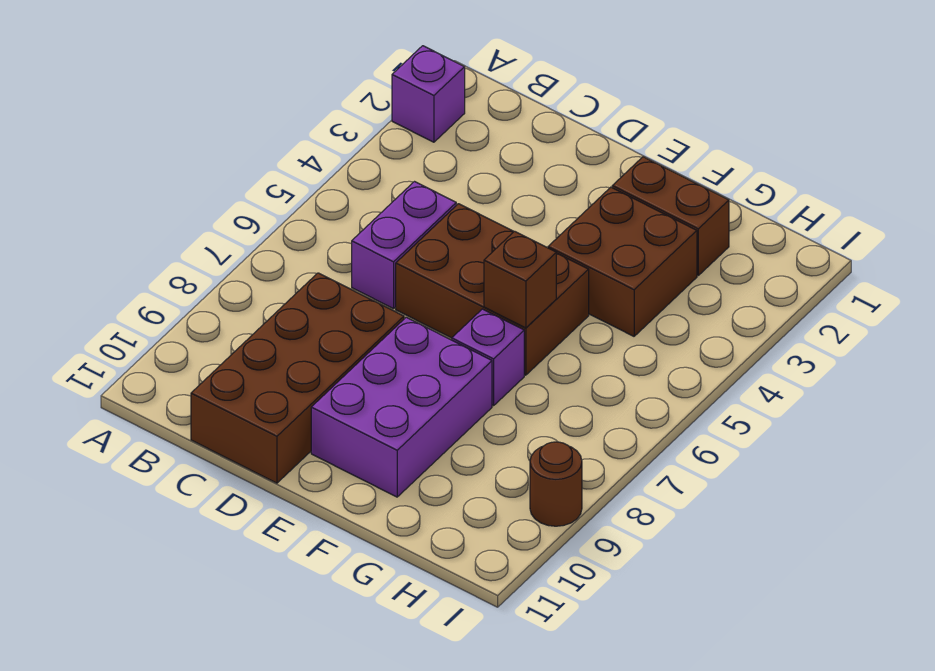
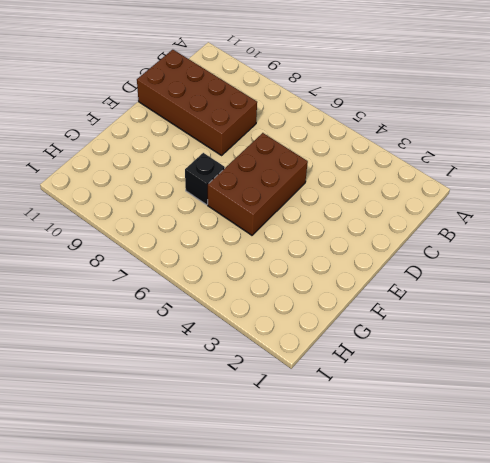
black brick F7 level 1 -> purple brick F7 level 1
none -> purple brick A2 level 1
none -> purple brick C5:C6 level 1

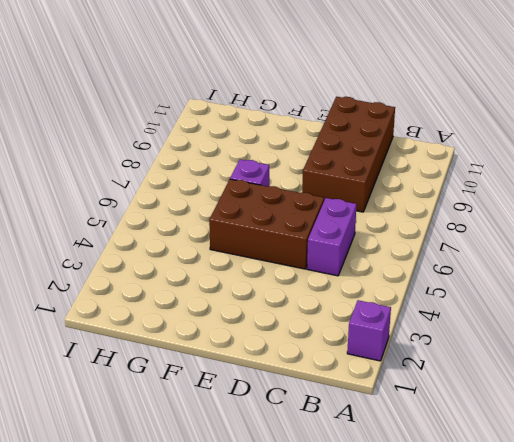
none -> purple brick E8:F10 level 1
none -> brown brick F2:G2 level 1

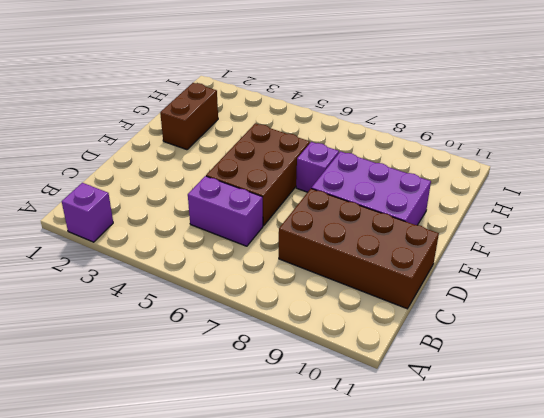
none -> brown brick F3:G4 level 1
none -> brown round brick I9 level 1

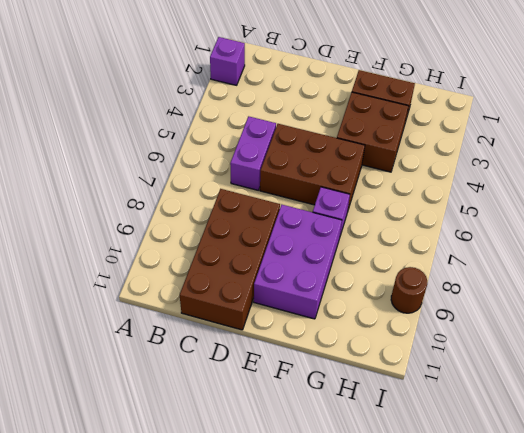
none -> brown brick F6 level 2

